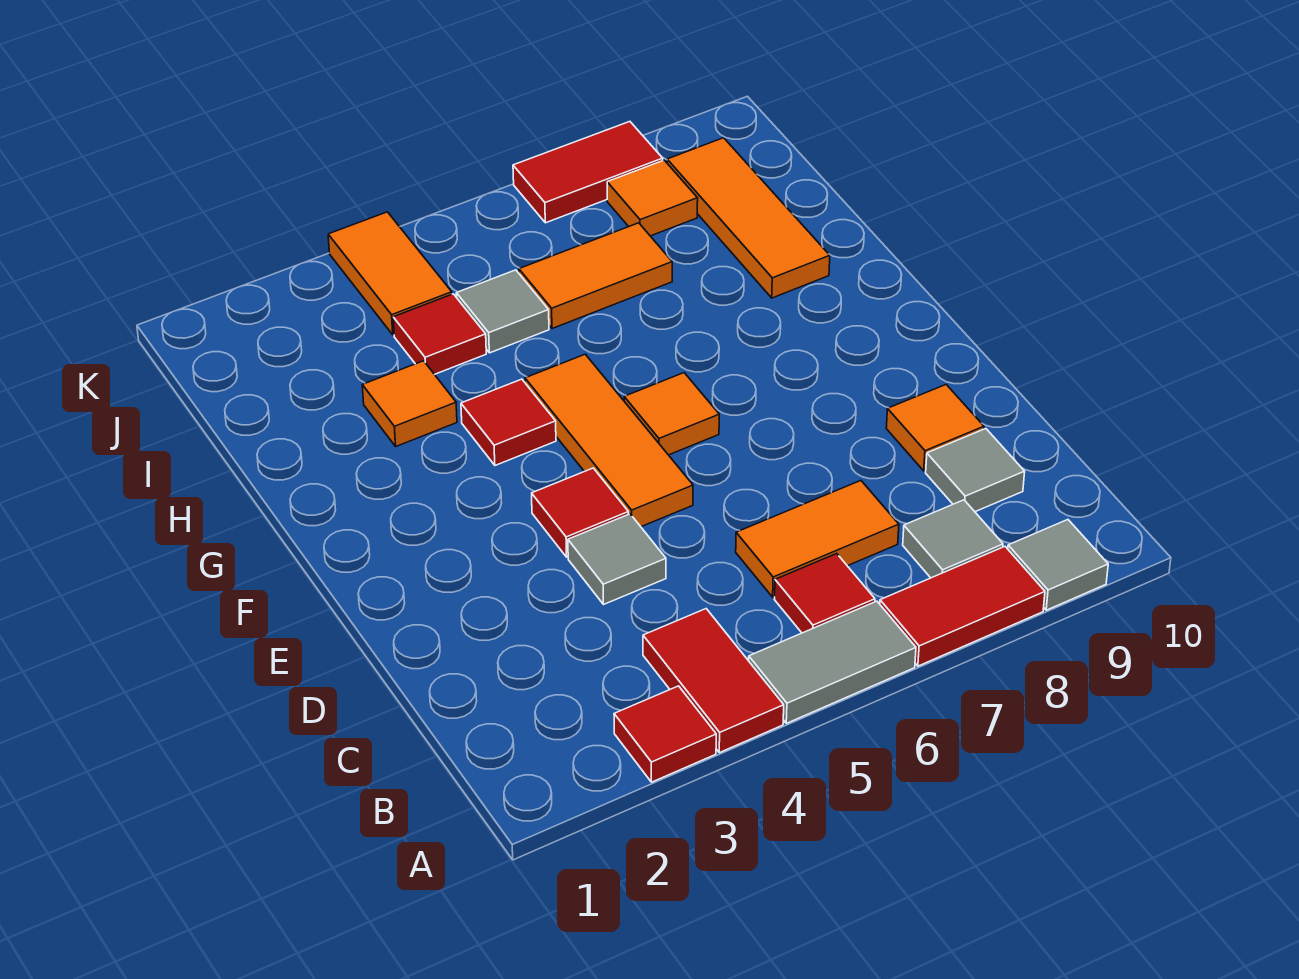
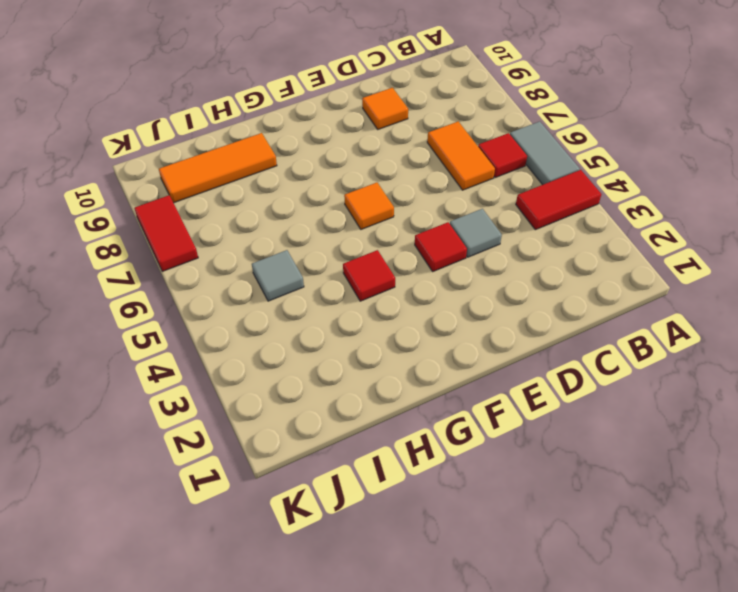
none -> red tile A3 level 1
none -> red tile A7:A8 level 1
none -> grey tile A9 level 1

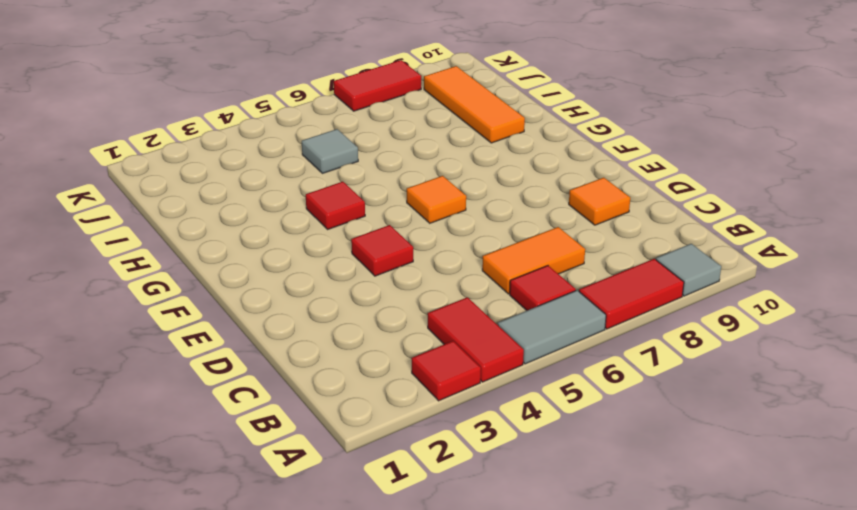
none -> grey tile B8 level 1
none -> grey tile C9 level 1
none -> grey tile D4 level 1

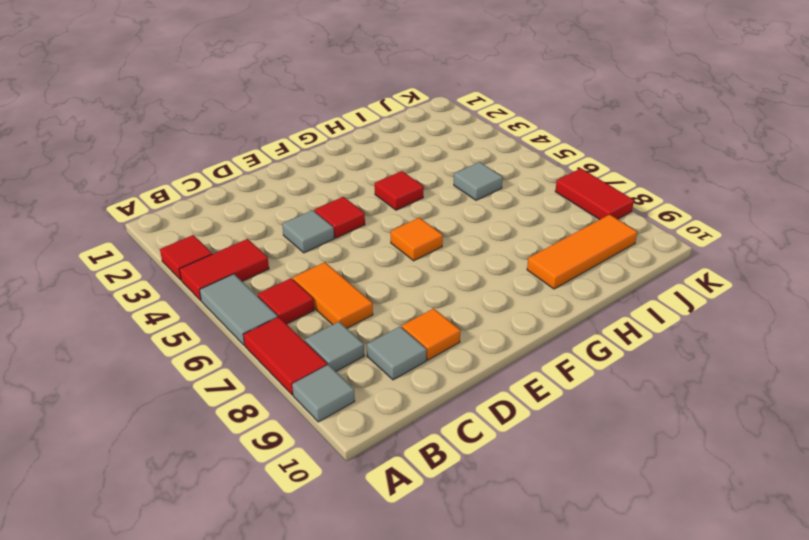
none -> orange tile E5:G5 level 1
none -> orange tile H3 level 1
none -> red tile I4 level 1

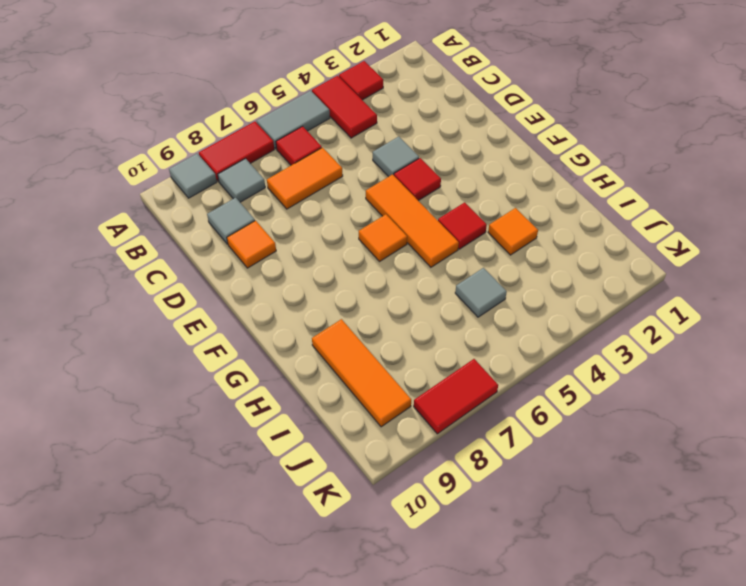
none -> red tile I4 level 1
none -> orange tile I6:I7 level 1
none -> orange tile J4:K4 level 1

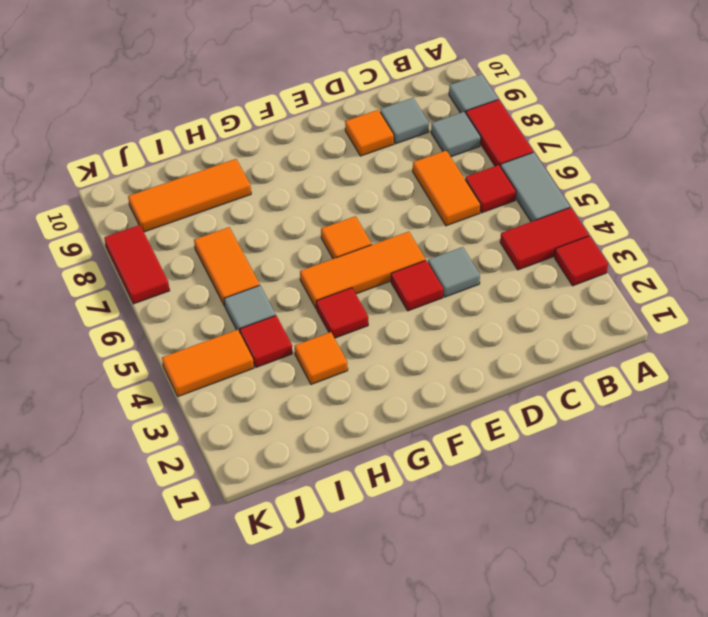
none -> orange tile J8 level 1

